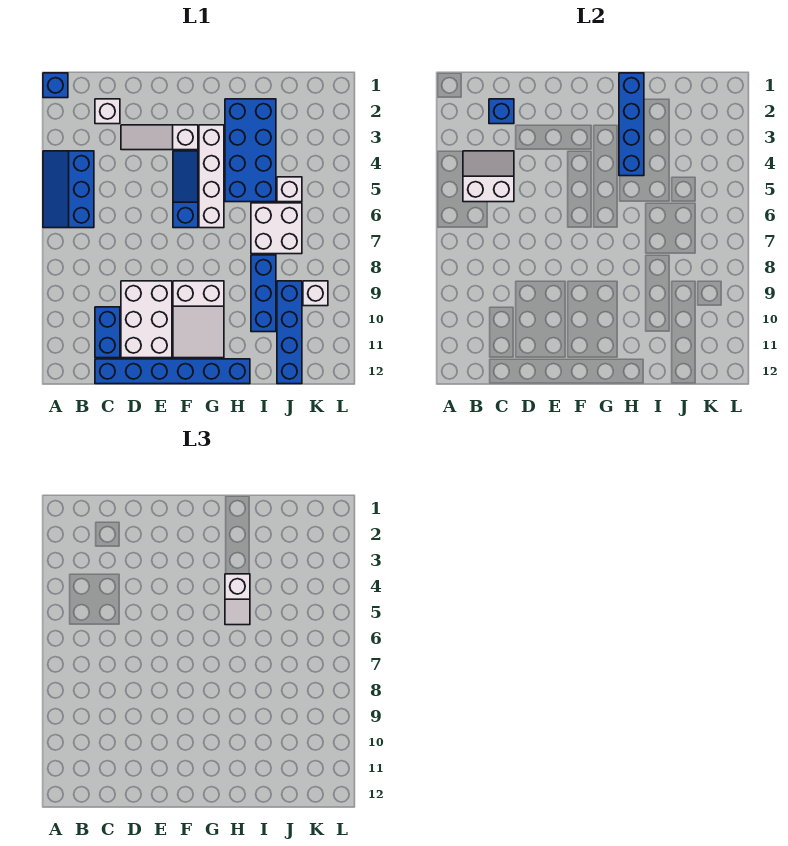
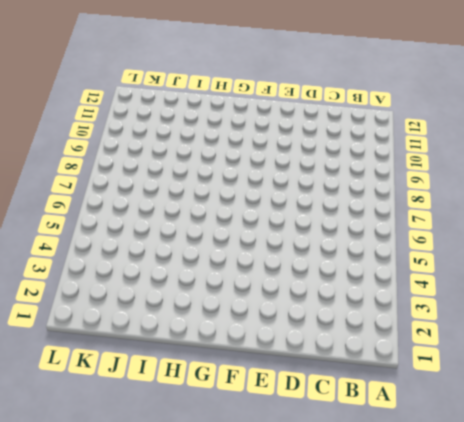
none -> blue brick A1 level 1
none -> blue slope A4:B6 level 1 top B
none -> white brick C2 level 1

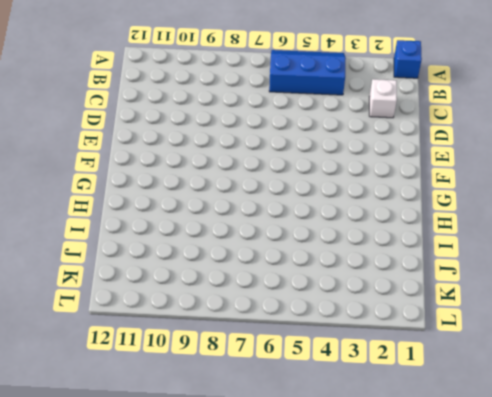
none -> blue brick C10:C11 level 1
none -> blue brick C12:H12 level 1
none -> white slope D3:F3 level 1 top F

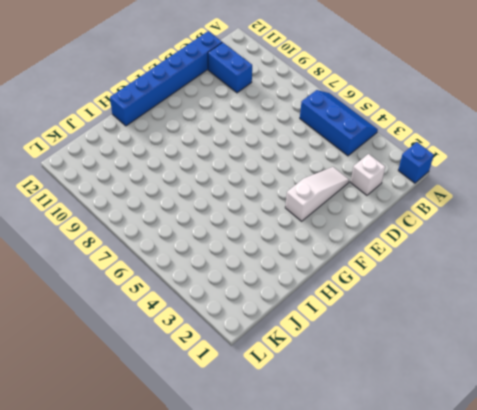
none -> white brick D9:E11 level 1
none -> blue slope F4:F6 level 1 top 6
none -> white slope F9:G11 level 1 top 9

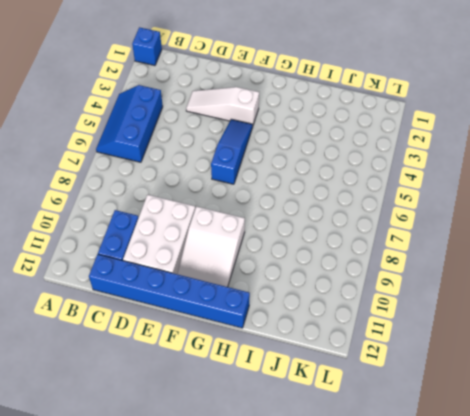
none -> white brick C2 level 1
none -> white brick G3:G6 level 1
none -> blue brick H2:I5 level 1

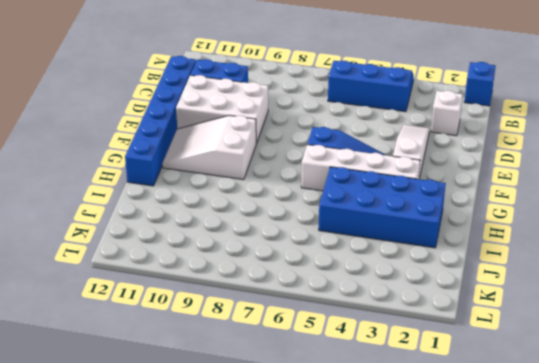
none -> white brick I6:J7 level 1
none -> blue brick I8:I10 level 1
none -> white brick J5 level 1

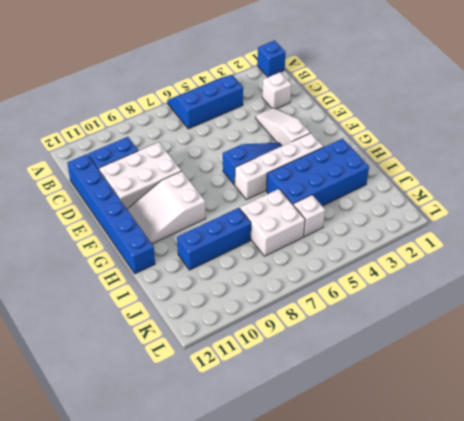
none -> blue brick J9:J12 level 1
none -> white brick K9 level 1
none -> white slope B4:C5 level 2 top 5

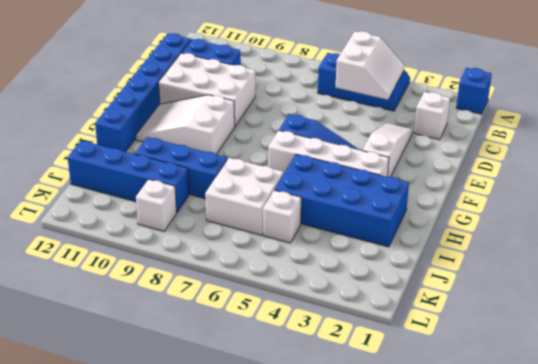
none -> blue brick C2 level 2
none -> blue brick H1:H4 level 2
none -> white slope H4:H5 level 3 top 4

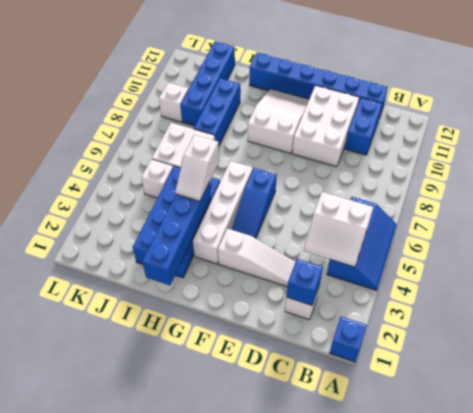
white slope H4:H5 level 3 top 5 -> white slope H4:H5 level 3 top 4

